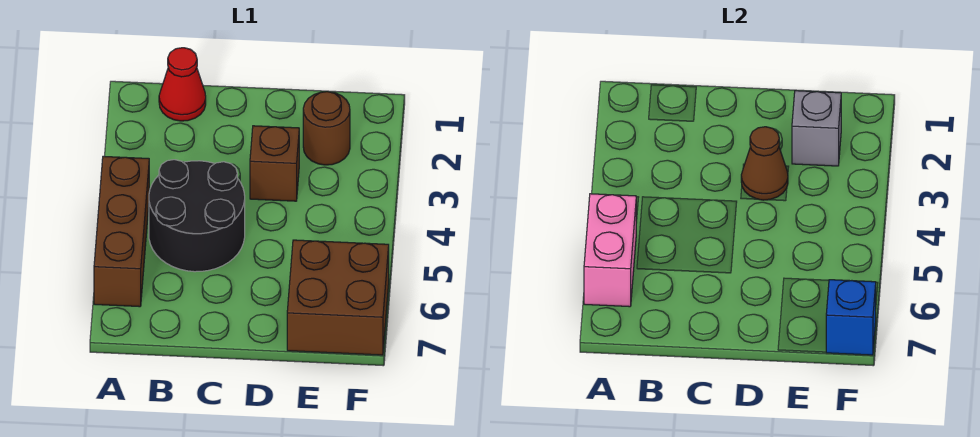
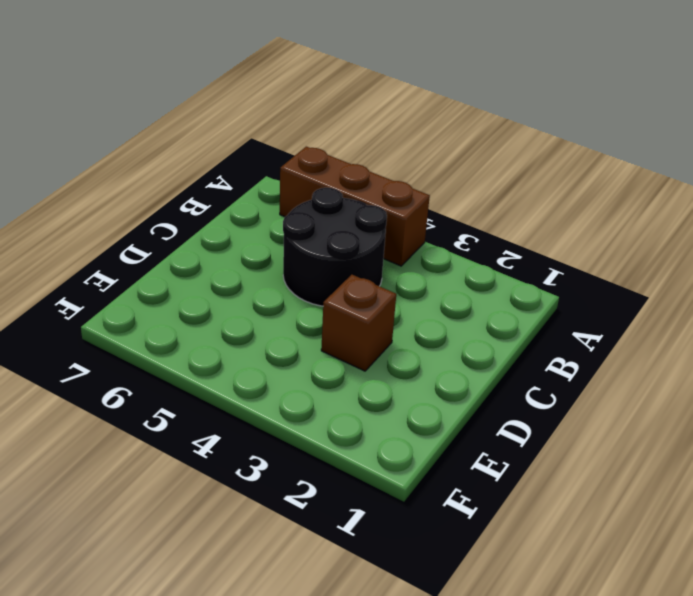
none -> red cone B1 level 1
none -> brown round brick E2 level 1

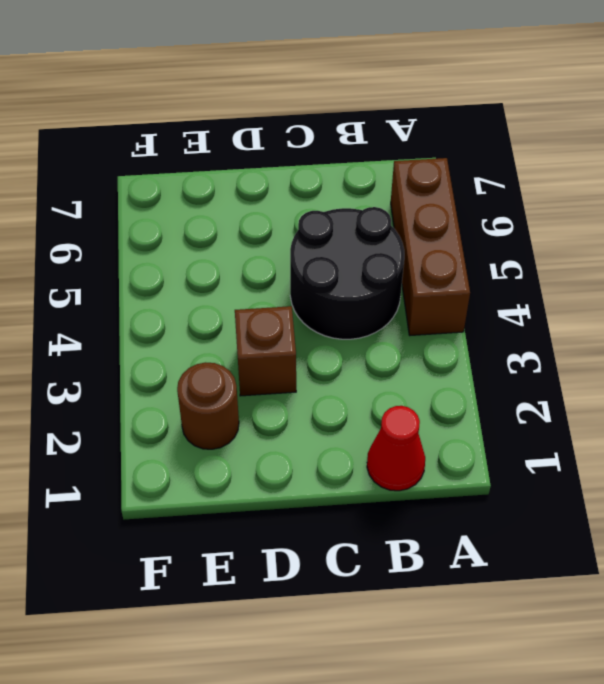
none -> brown brick E6:F7 level 1
none -> pink brick A5:A6 level 2

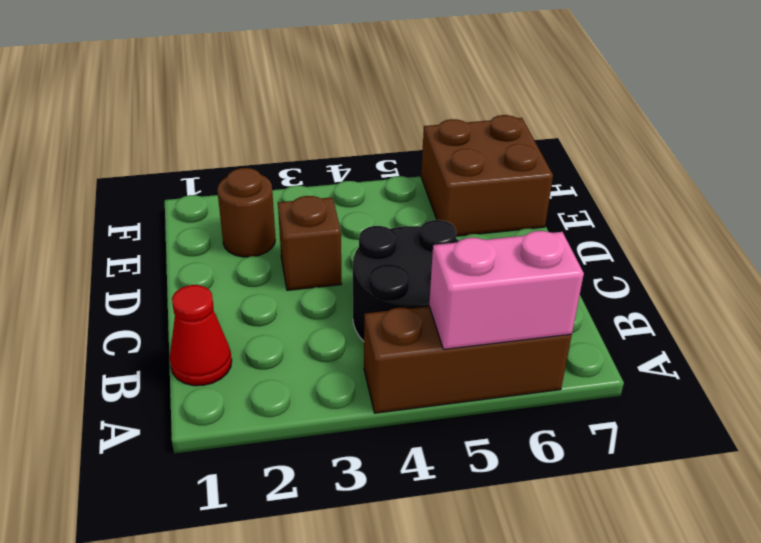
none -> brown cone D3 level 2
none -> grey brick E2 level 2

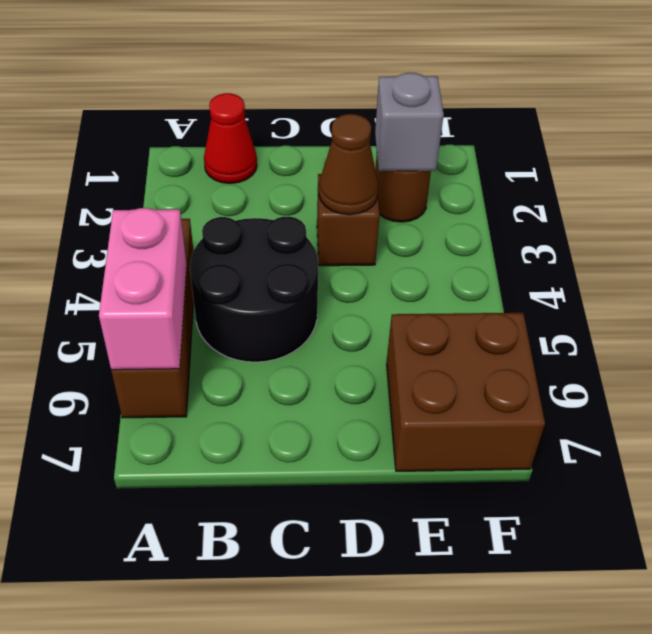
none -> blue brick F7 level 2

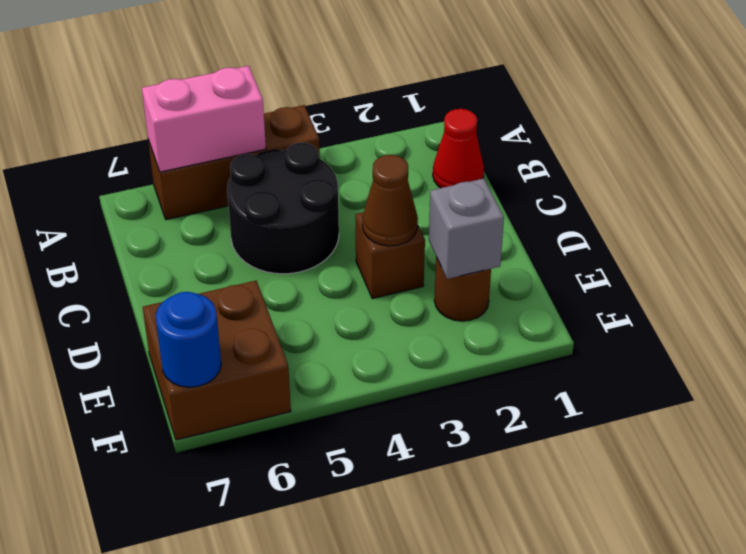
blue round brick F7 level 2 -> blue brick F7 level 2

